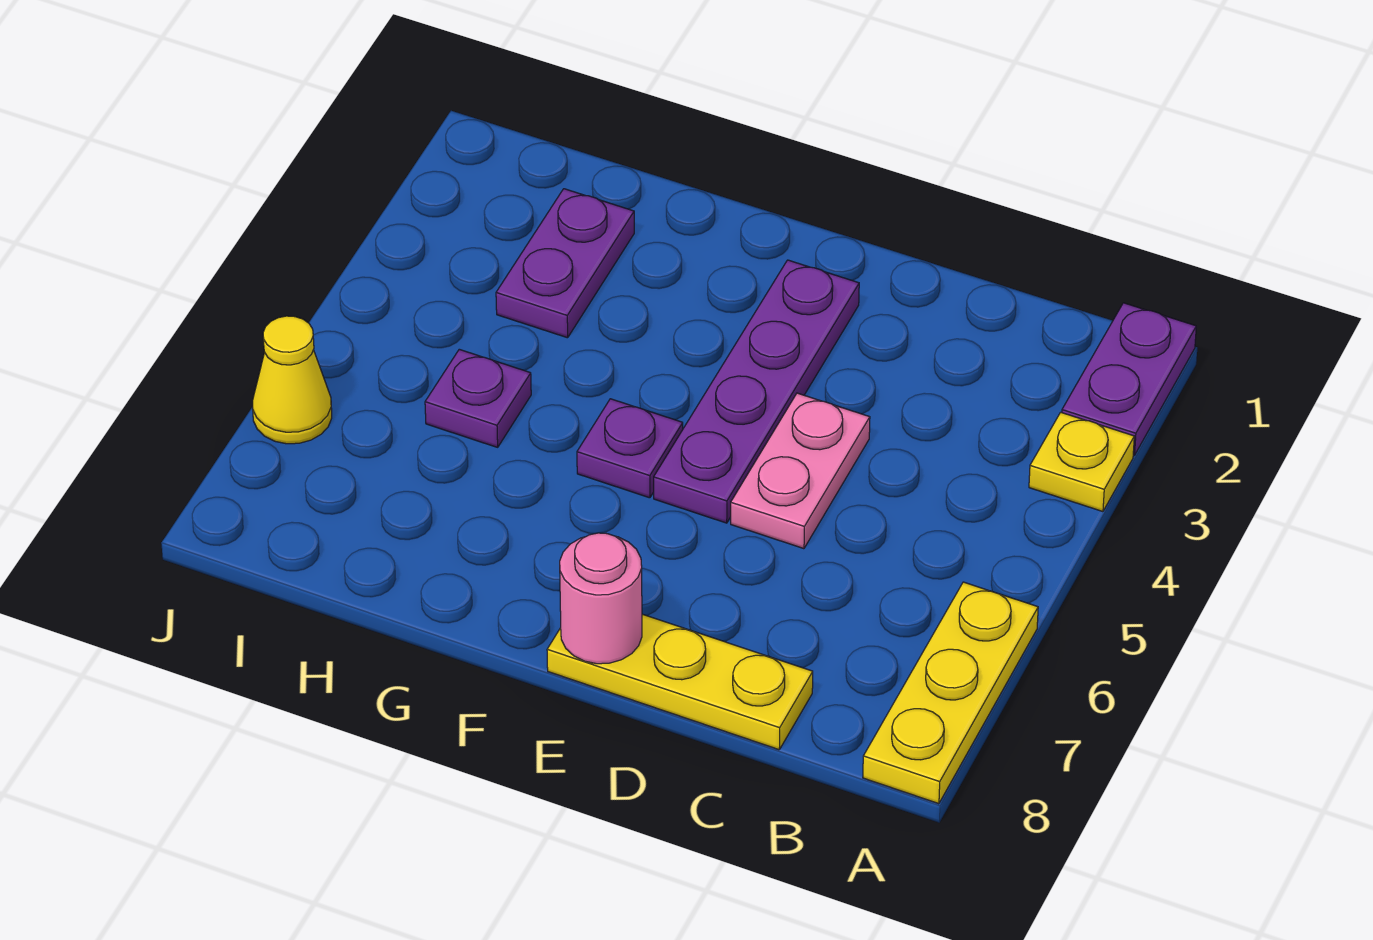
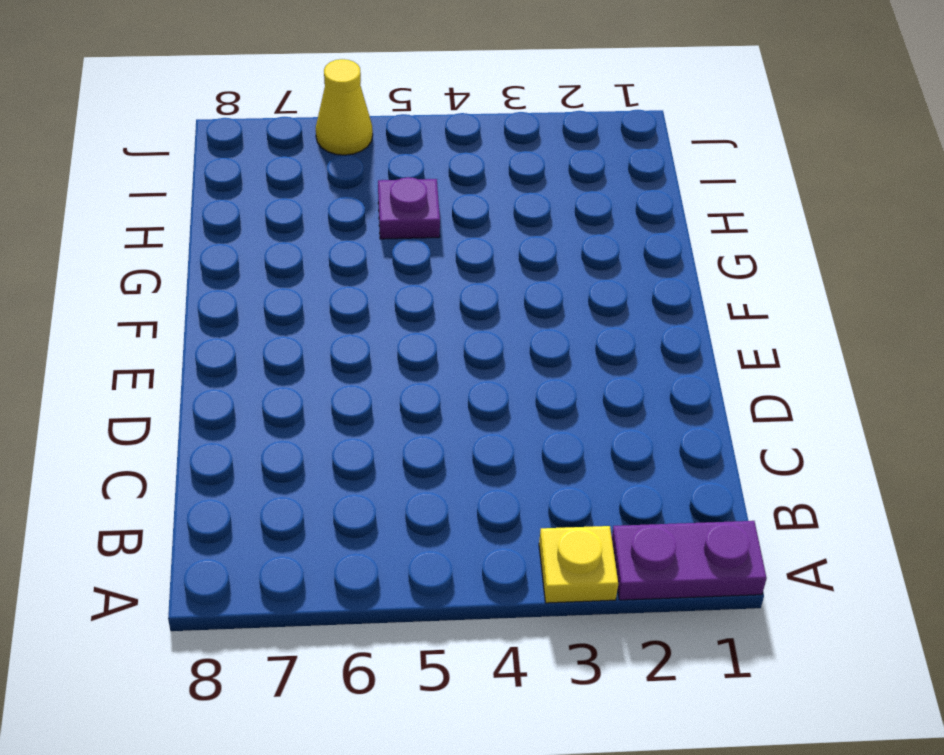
none -> yellow plate A6:A8 level 1
none -> yellow plate C8:E8 level 1

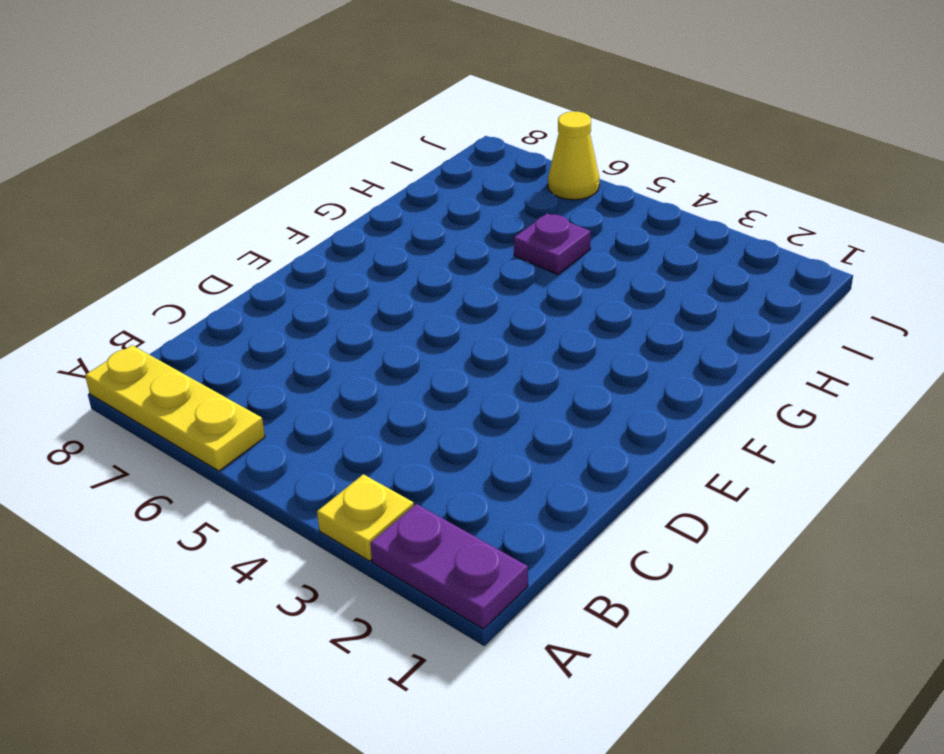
none -> yellow plate C8:E8 level 1
none -> pink plate D4:D5 level 1

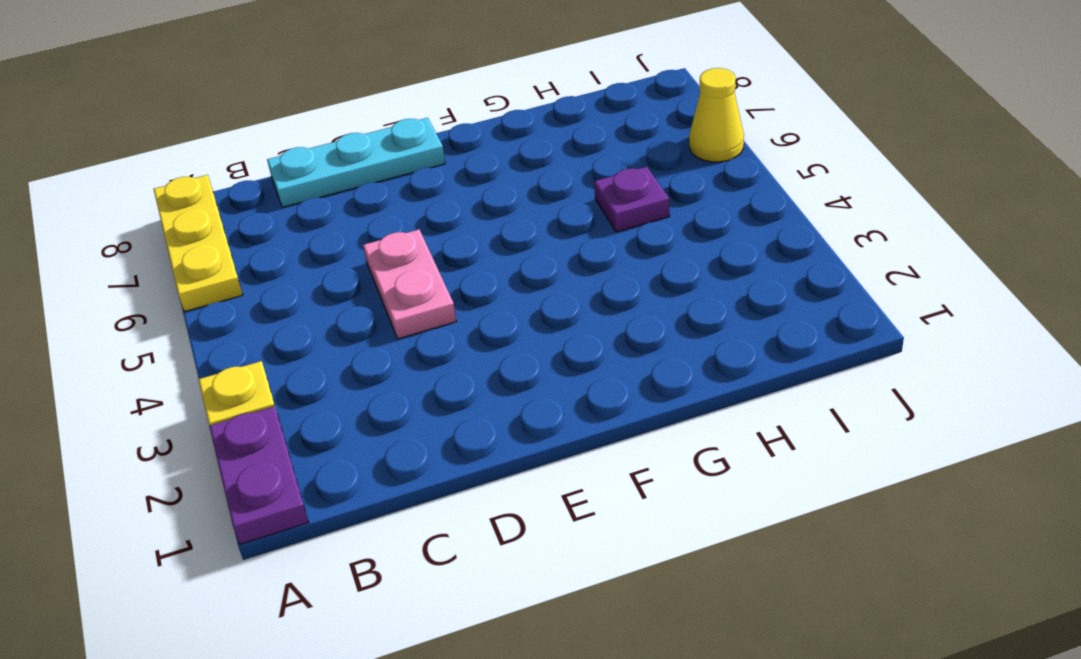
cyan plate C8:E8 level 1 -> yellow plate C8:E8 level 1
none -> purple plate E2:E5 level 1
none -> purple plate F5 level 1

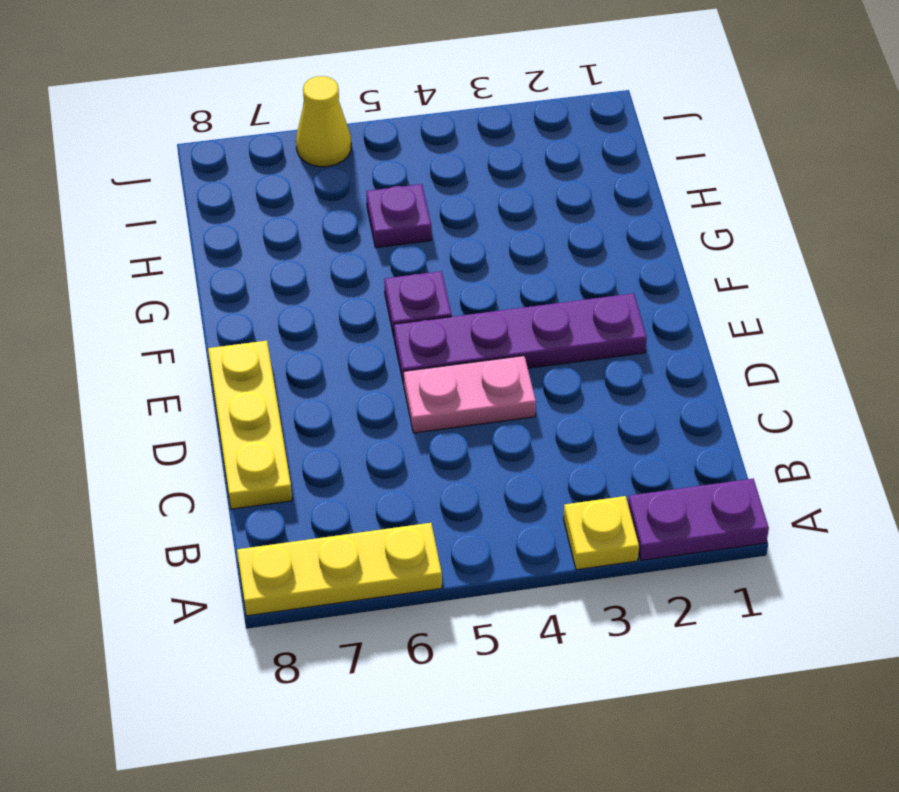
none -> purple plate H2:H3 level 1
none -> pink round brick E8 level 2

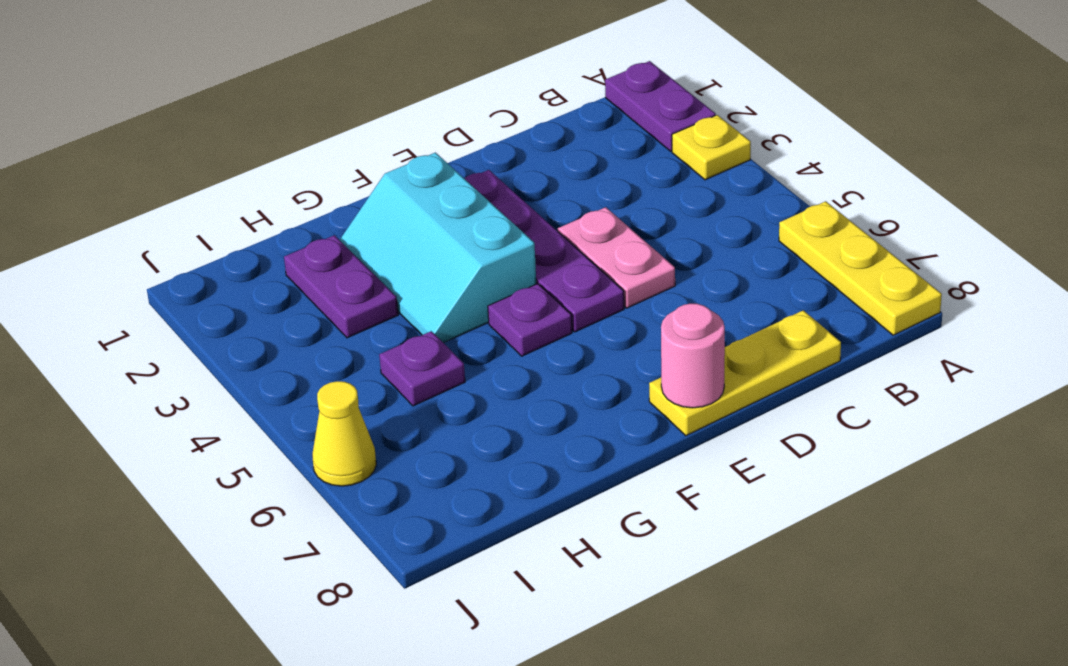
cyan slope F2:G4 level 1 top F -> none

